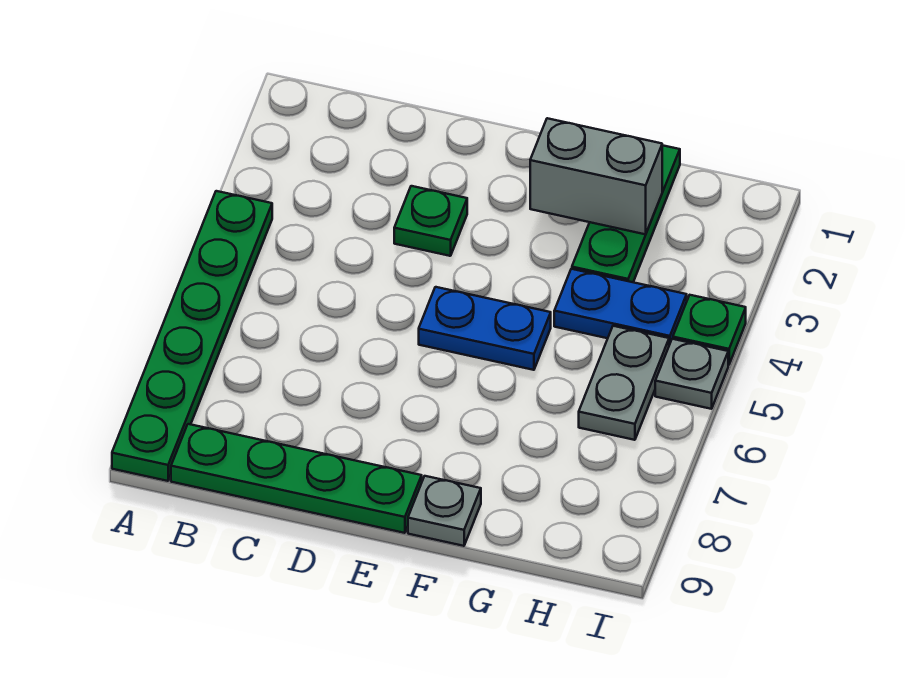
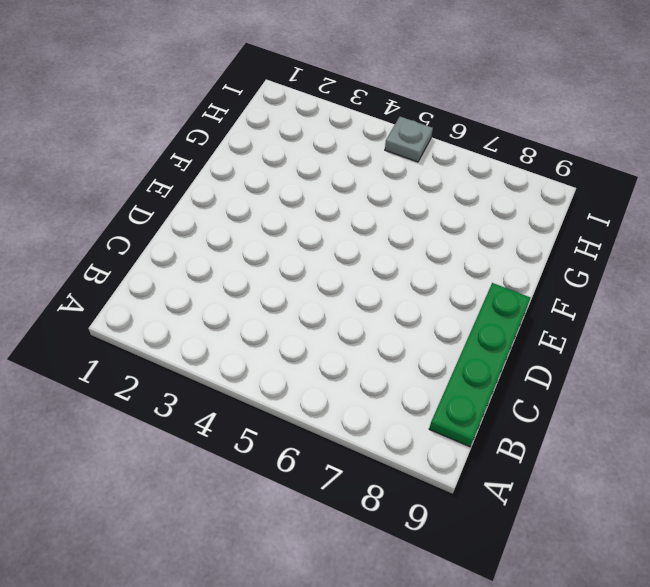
none -> green plate A4:A9 level 1
none -> green plate D3 level 1

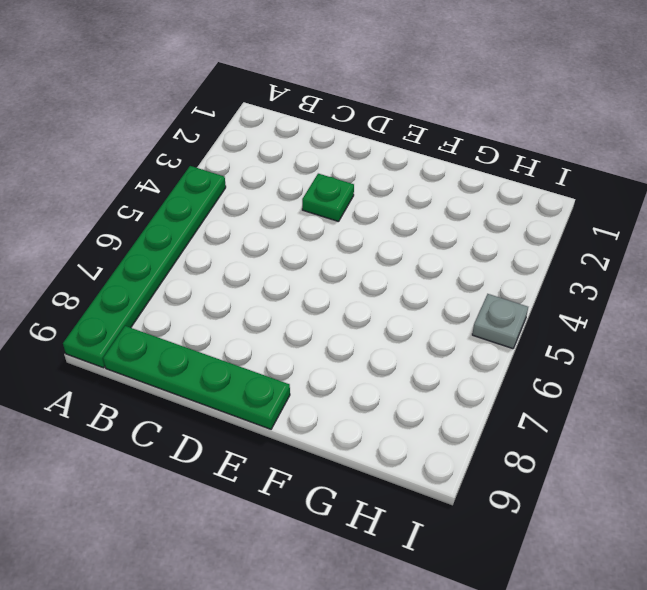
none -> blue plate E5:F5 level 1
none -> grey plate F9 level 1

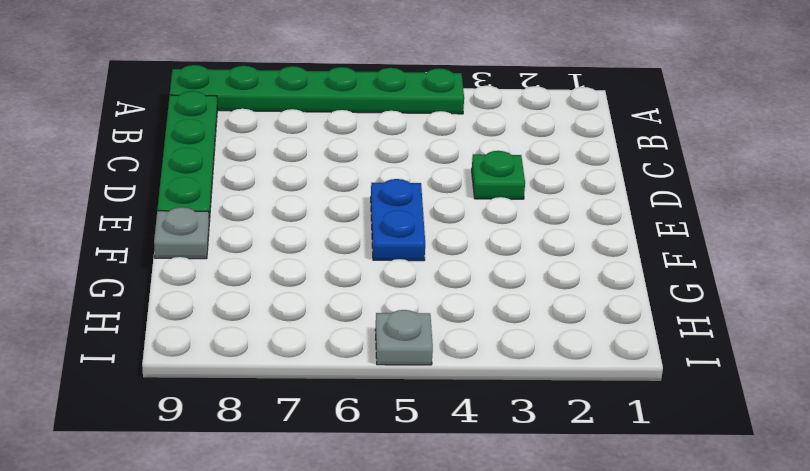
none -> green plate G1:G3 level 1
none -> blue plate G4:H4 level 1

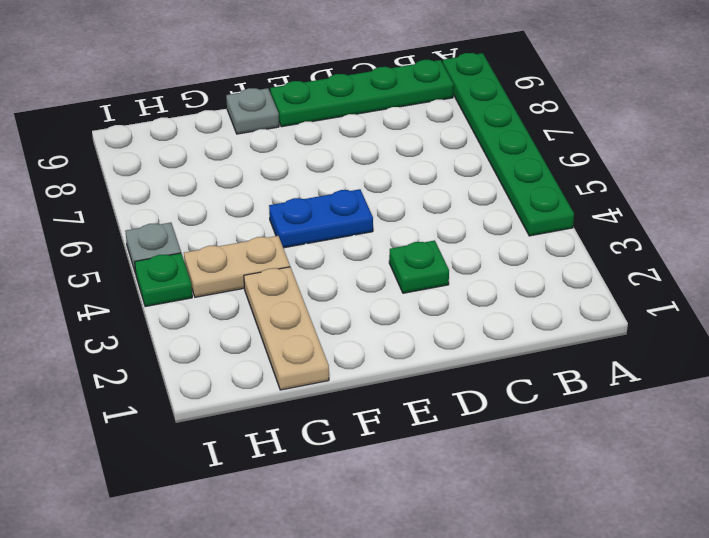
tan plate G1:G3 level 1 -> green plate G1:G3 level 1
tan plate G4:H4 level 1 -> blue plate G4:H4 level 1
none -> grey plate H5:H6 level 1
none -> grey brick F2:G2 level 2

